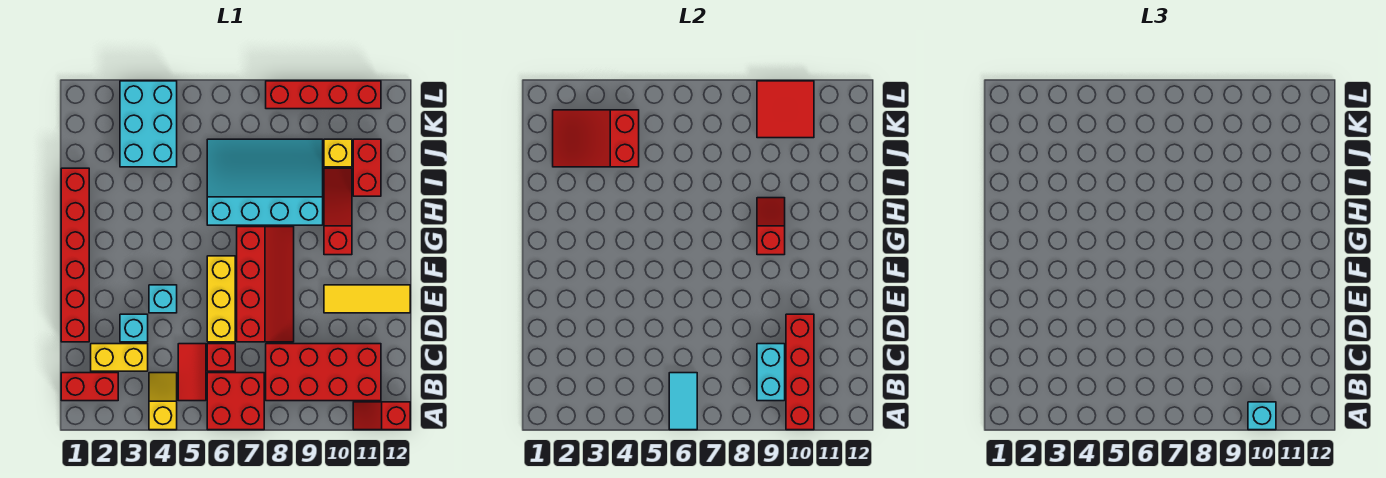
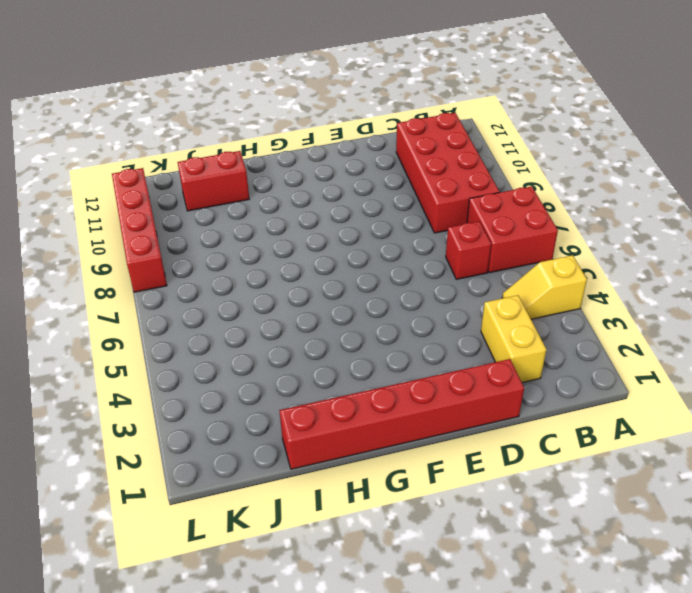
none -> red slope A11:A12 level 1 top 12
none -> red brick B1:B2 level 1
none -> red tile B5:C5 level 1

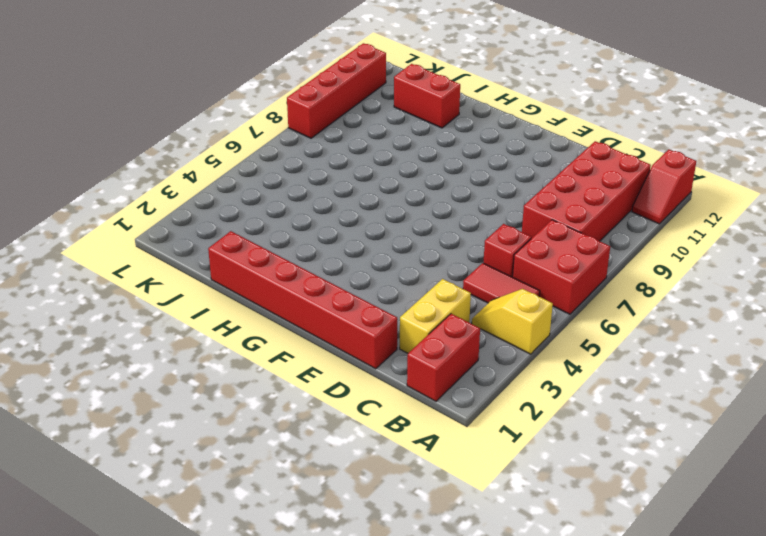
none -> cyan brick D3 level 1
none -> yellow brick D6:F6 level 1
none -> red slope D7:G8 level 1 top 7

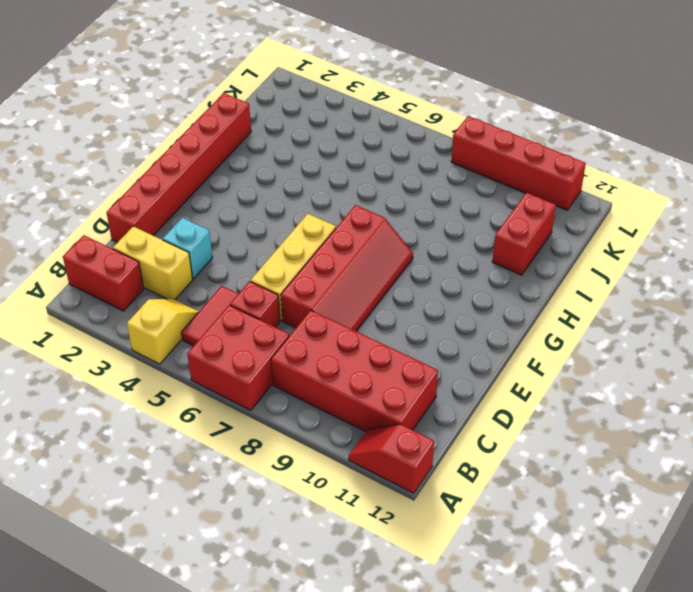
none -> cyan brick E4 level 1
none -> yellow tile E10:E12 level 1
none -> red slope G10:I10 level 1 top G

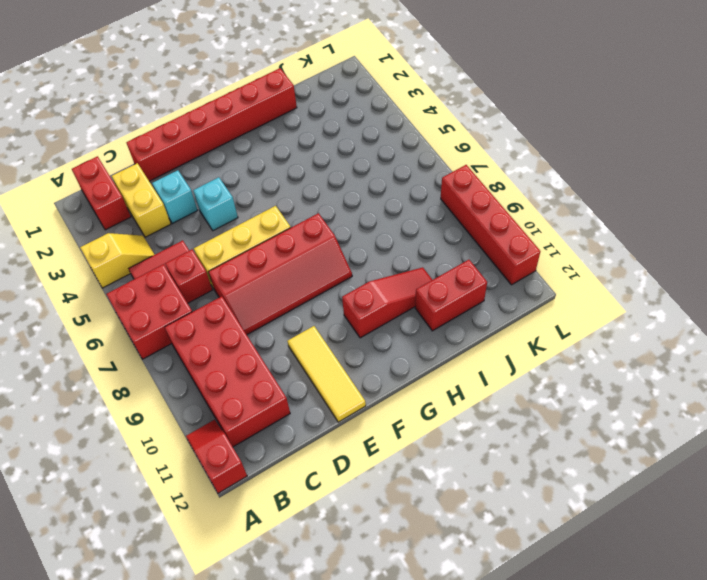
none -> cyan slope H6:J9 level 1 top H
none -> cyan brick J3:L4 level 1
none -> yellow brick J10 level 1

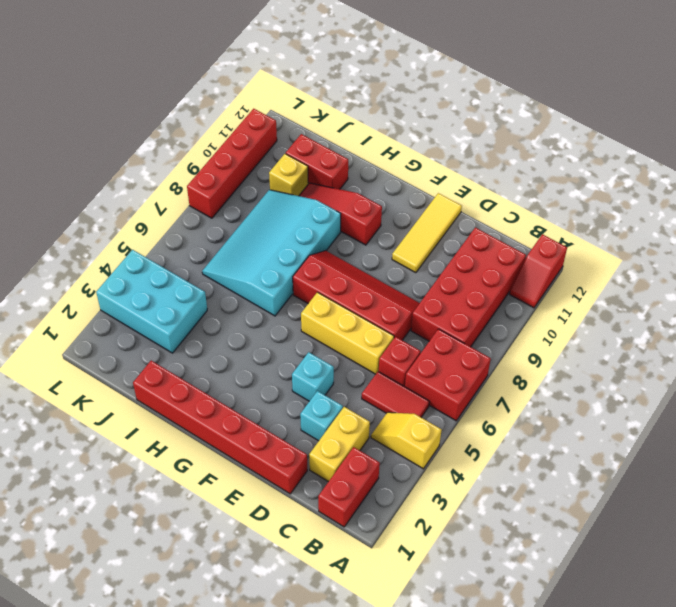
none -> cyan tile A6:B6 level 2
none -> red brick A10:D10 level 2
none -> cyan brick B9:C9 level 2

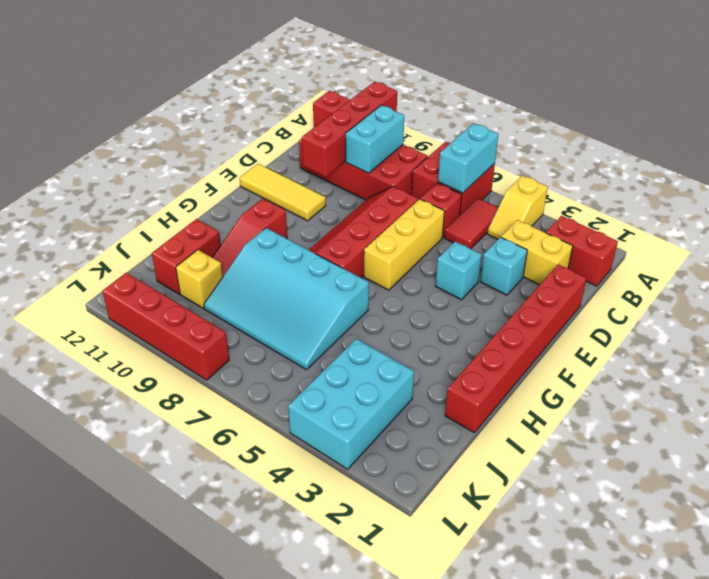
cyan brick A6:B6 level 2 -> cyan tile A6:B6 level 2
none -> red slope G9:H9 level 2 top G
none -> red slope J2:K4 level 2 top 4
none -> red tile K9:L10 level 2

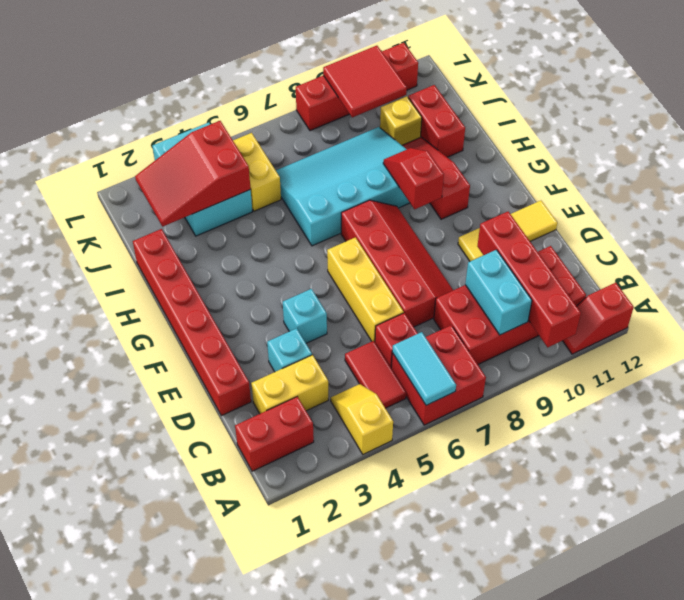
yellow brick J5:K5 level 1 -> none
none -> cyan brick A10 level 3

